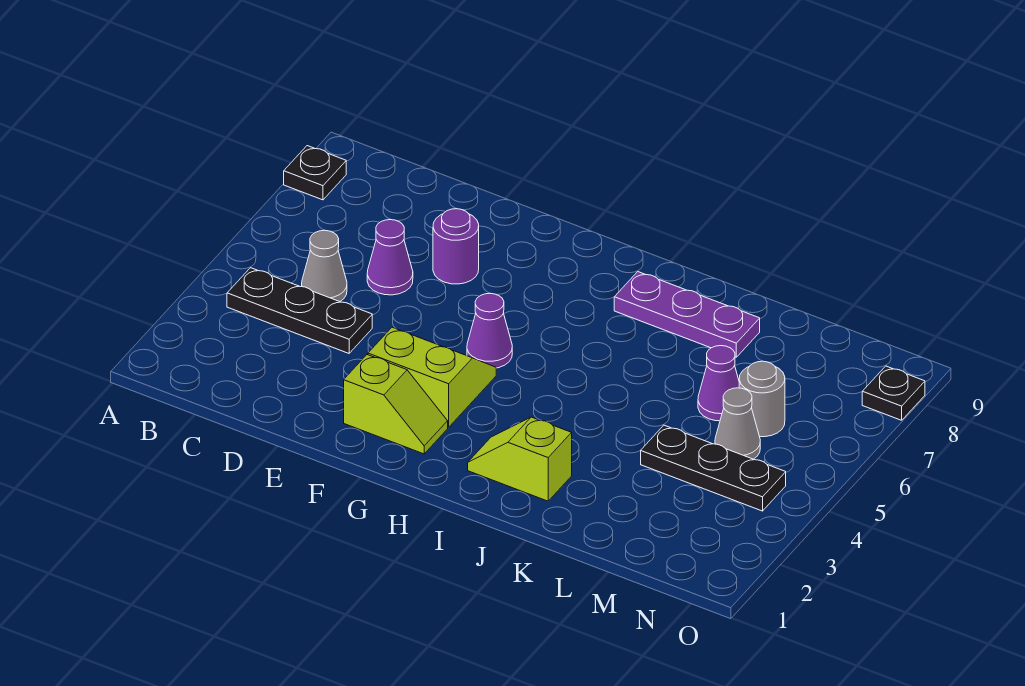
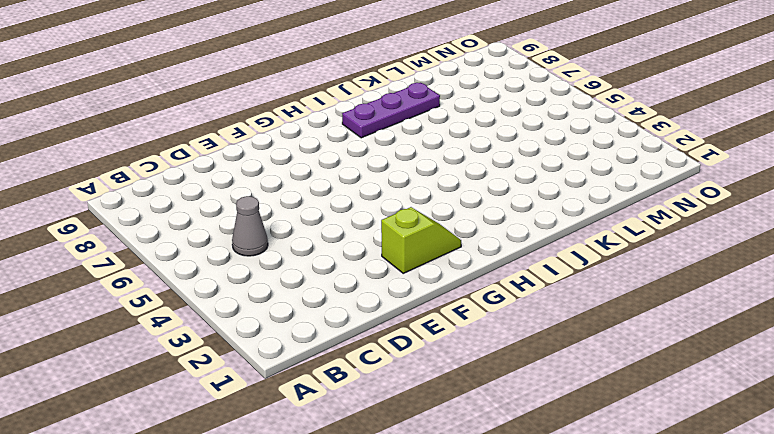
none -> black plate A8 level 1
none -> black plate B4:D4 level 1
none -> purple cone D6 level 1

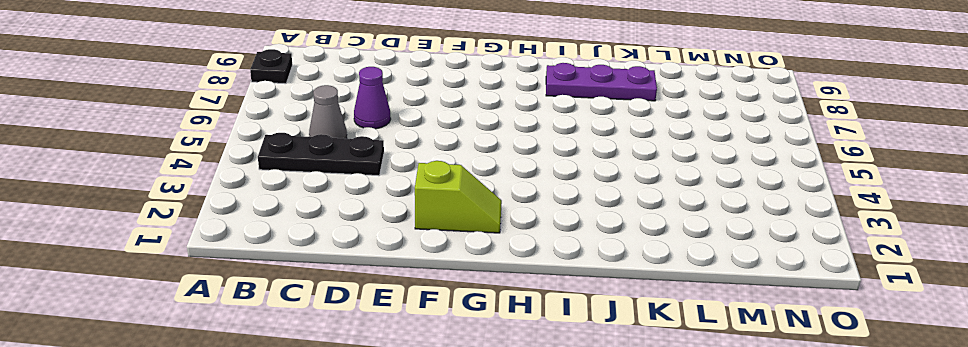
none -> purple round brick E7 level 1
none -> lime slope F3:G4 level 1 top 3
none -> purple cone G5 level 1

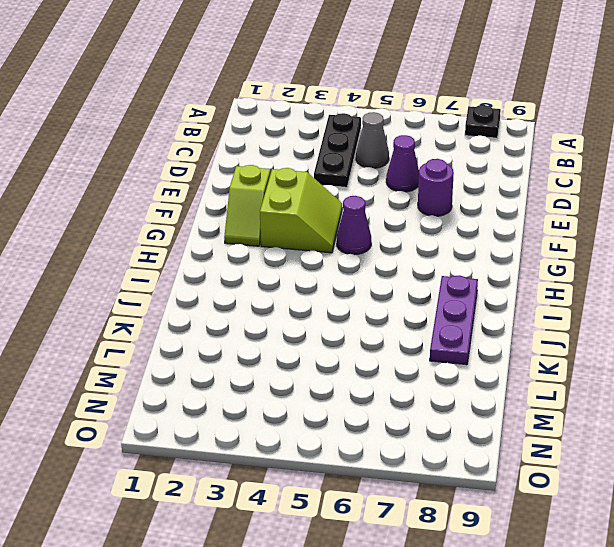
none -> lime slope I2:J2 level 1 top J
none -> black plate L4:N4 level 1
none -> purple cone L6 level 1

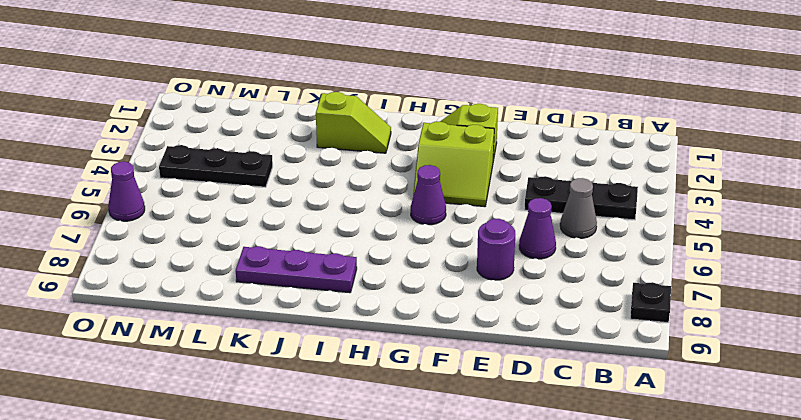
purple cone O6 level 1 -> purple cone L6 level 1
none -> grey cone M5 level 1
none -> grey round brick M6 level 1
none -> black plate O8 level 1

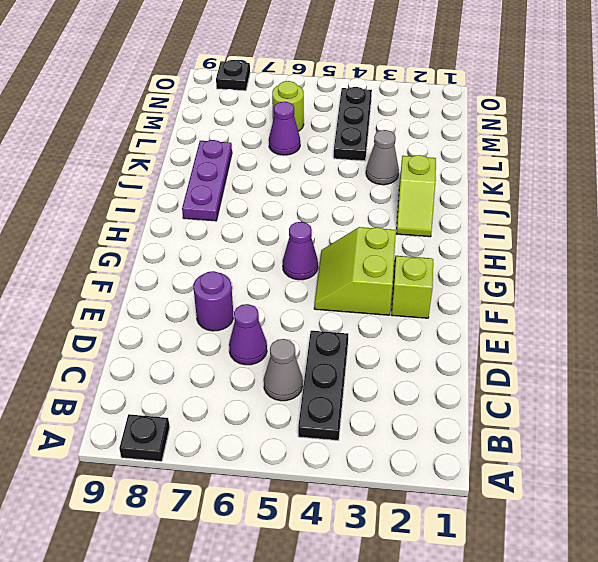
grey cone K3 level 1 -> grey cone M5 level 1
lime round brick M6 level 1 -> grey round brick M6 level 1

